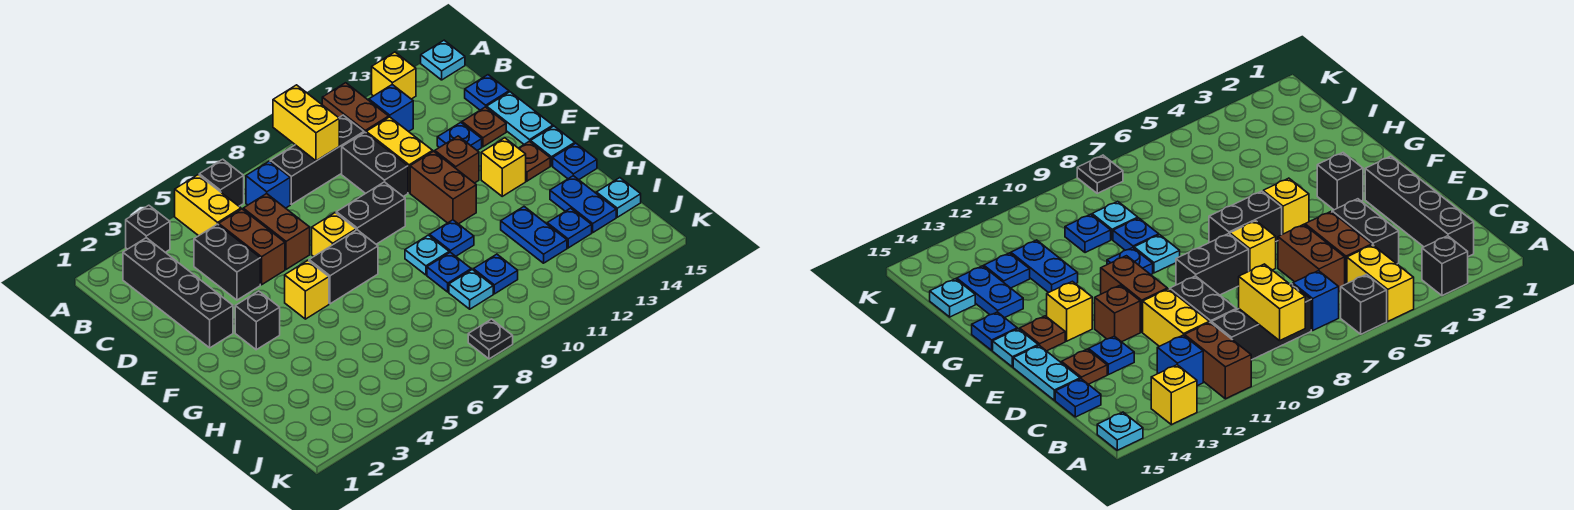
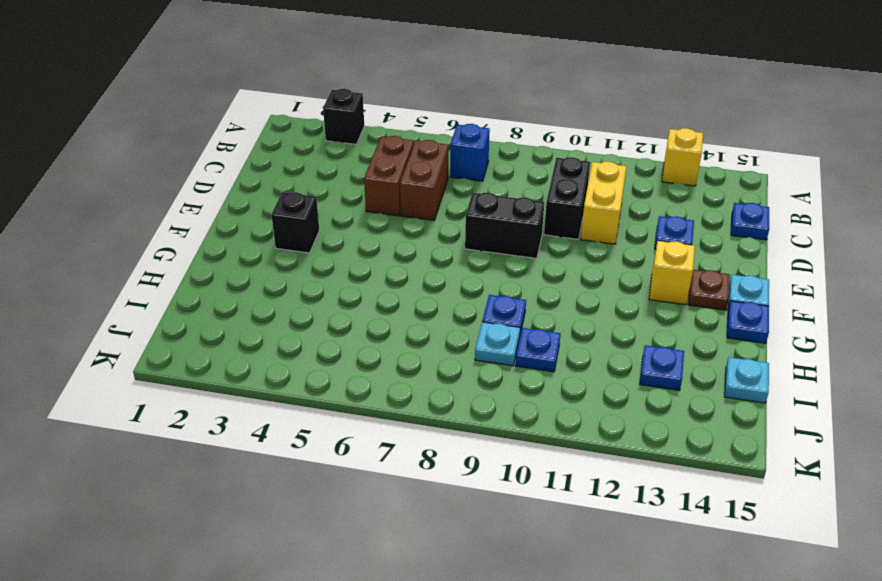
none -> yellow brick A5:B5 level 1
none -> black brick A6 level 1
none -> brown brick A11:B11 level 1
none -> cyan plate A15 level 1

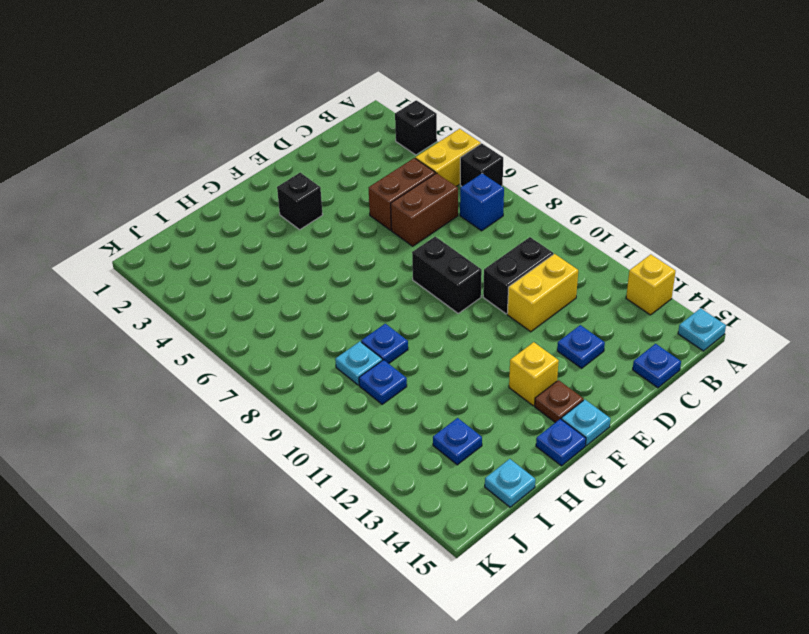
none -> brown brick A11:B11 level 1
none -> black brick B2:E2 level 1
none -> black brick B8:B10 level 1
none -> blue brick B12 level 1

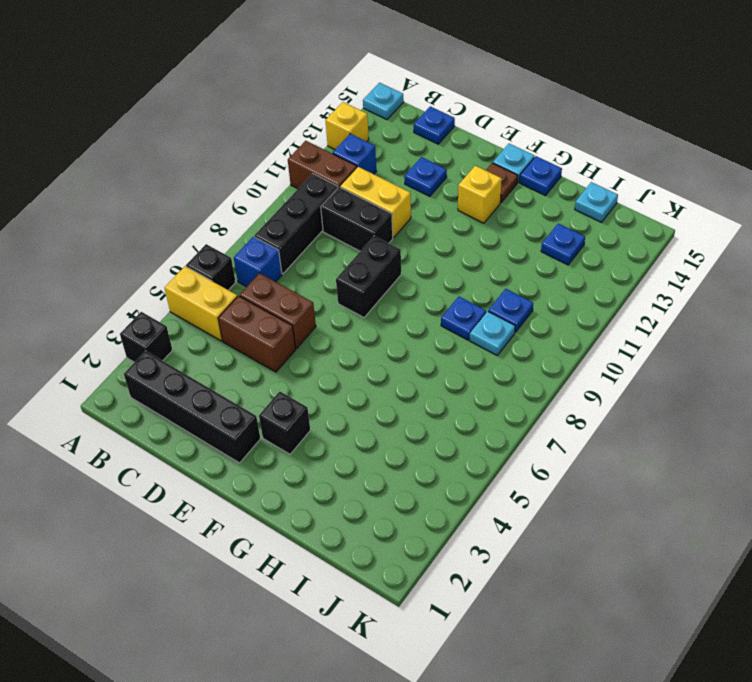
none -> black brick C4:D4 level 1
none -> brown plate D14 level 1
none -> cyan plate D15:E15 level 1
none -> yellow brick E7 level 1

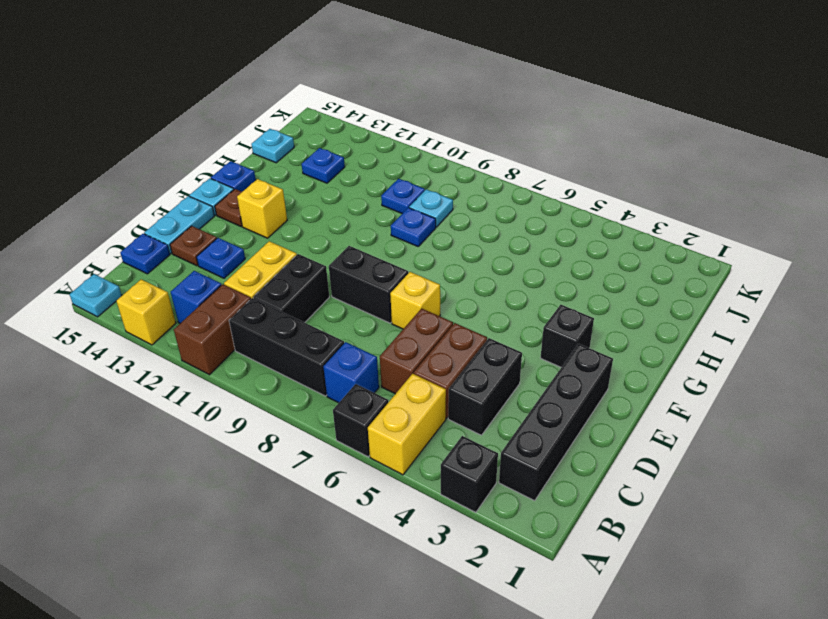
none -> brown brick E11:F11 level 1
none -> brown brick E12 level 1
none -> yellow brick F5 level 1
none -> black brick F6:F7 level 1

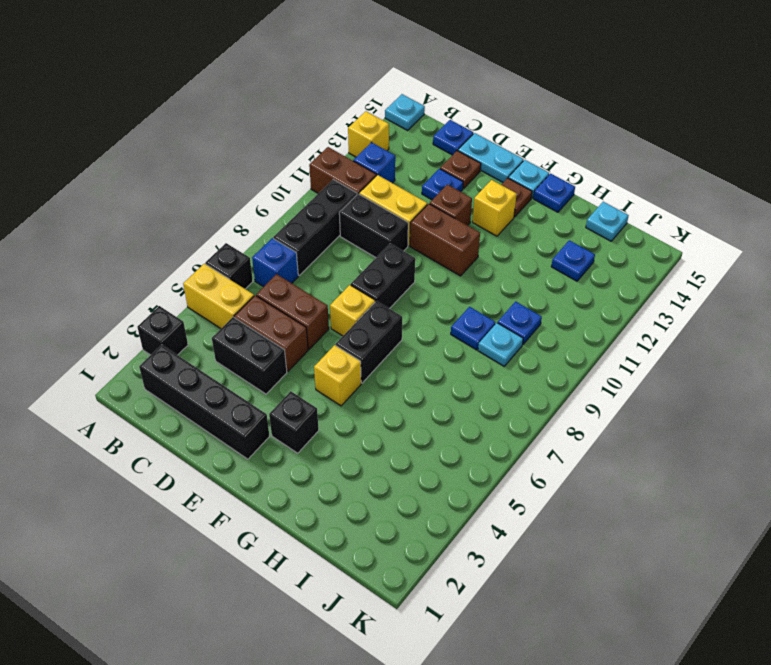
none -> cyan plate G9 level 1
none -> blue plate G10 level 1
none -> blue plate H12:I12 level 1
none -> blue plate H14:I14 level 1

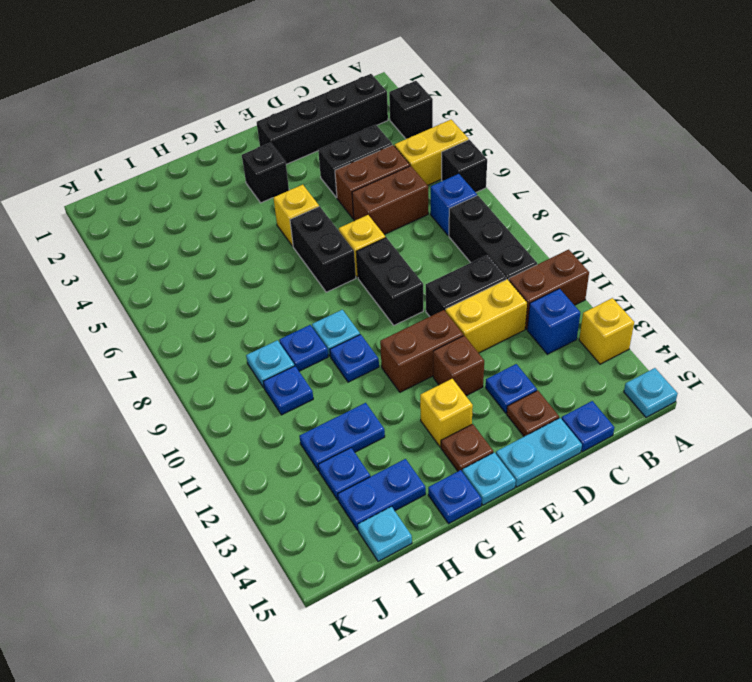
none -> black plate K8 level 1
none -> yellow brick A9:B9 level 2

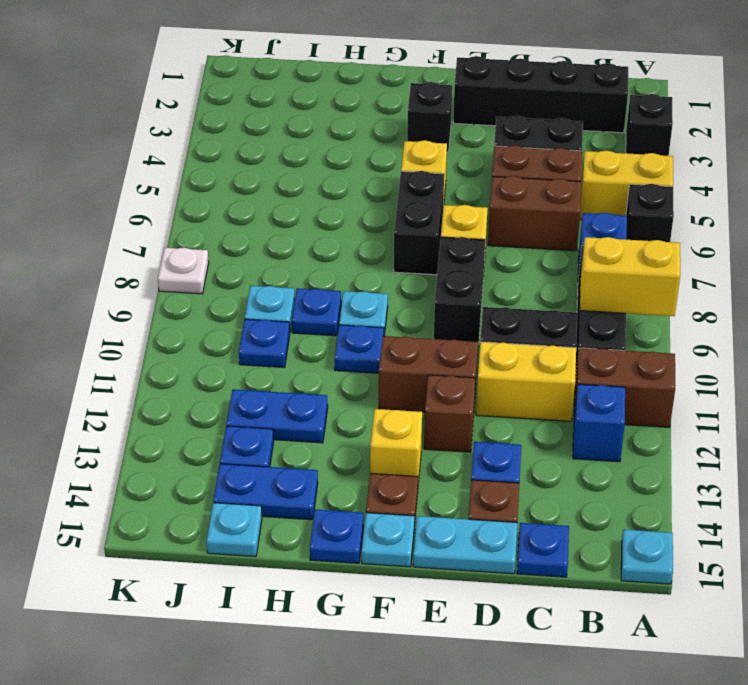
white plate K8 level 1 -> black plate K8 level 1
none -> yellow brick A13 level 1

